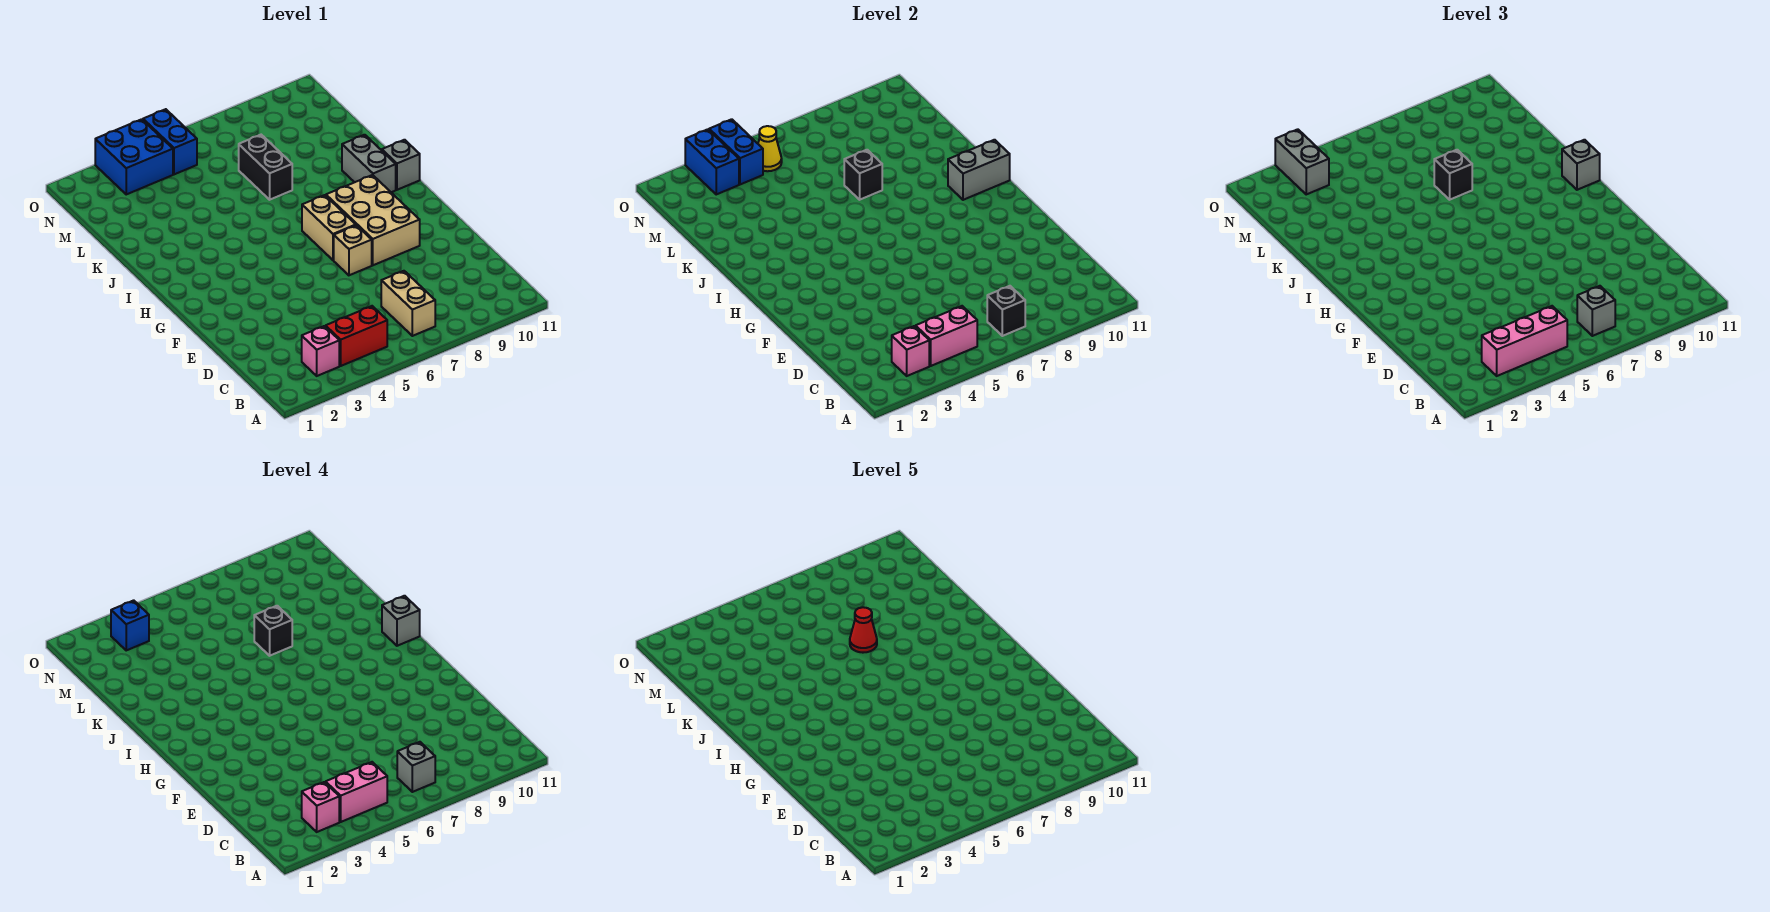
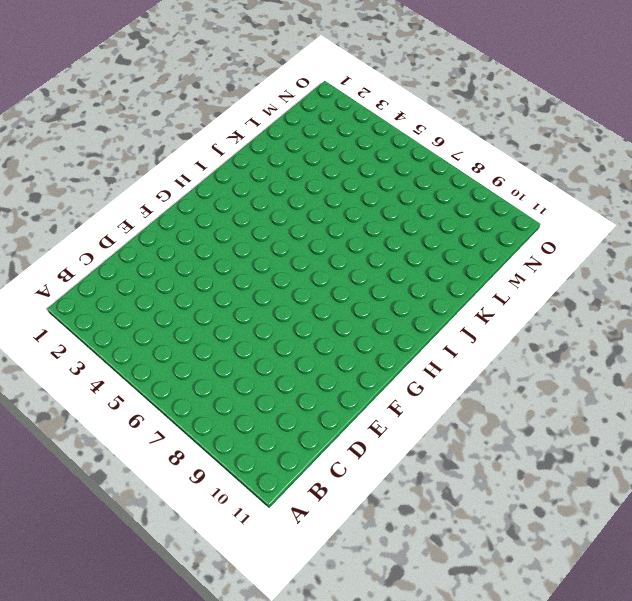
none -> pink brick B3 level 1
none -> red brick B4:B5 level 1
none -> tan brick B7:C7 level 1
none -> tan brick F7 level 1

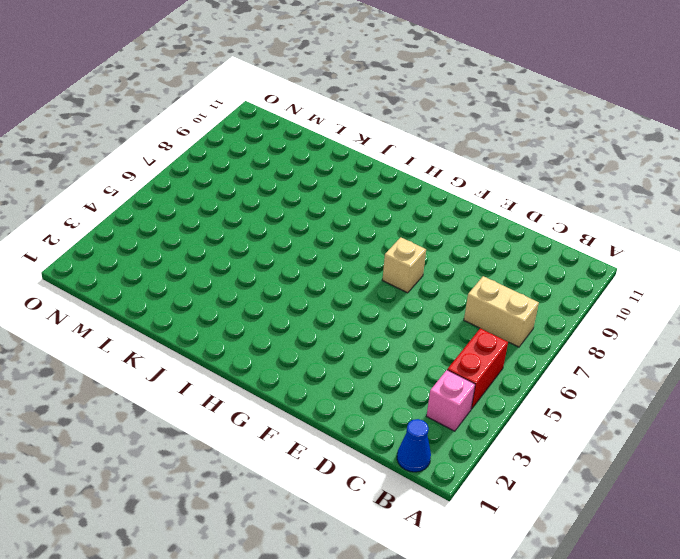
blue cone B1 level 1 -> none
none -> tan brick F8:H9 level 1
none -> tan brick G7:H7 level 1
none -> grey brick I10:J10 level 1
none -> grey brick I11 level 1

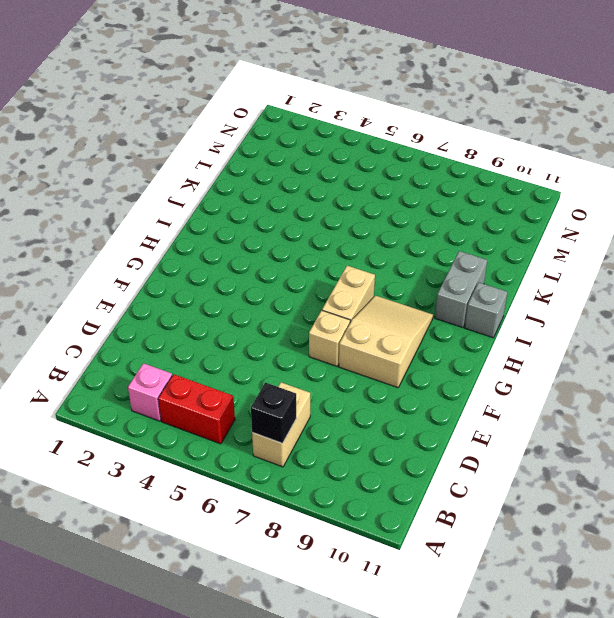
tan slope F8:H9 level 1 top F -> tan brick F8:H9 level 1
none -> black brick K7:L7 level 1
none -> blue brick N3:O4 level 1
none -> blue brick N5:O5 level 1
none -> pink brick B3 level 2

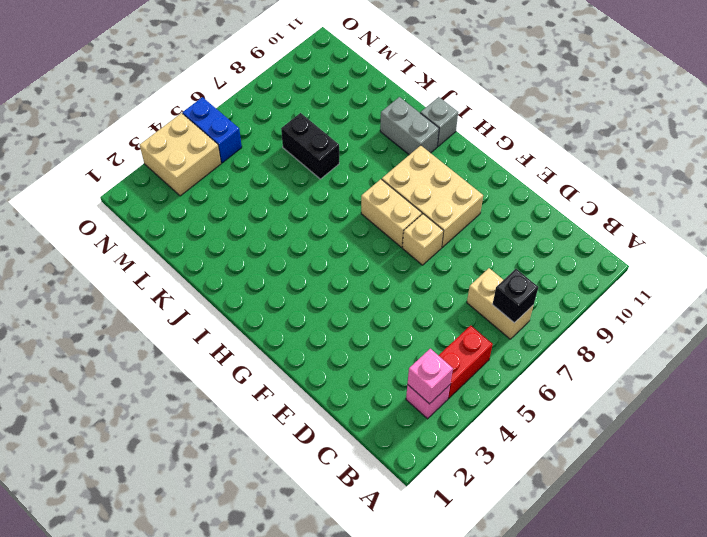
tan brick N3:O4 level 1 -> blue brick N3:O4 level 1
none -> pink brick B4:B5 level 2
none -> grey brick I10:I11 level 2
none -> black brick K7 level 2
none -> blue brick N3:O3 level 2

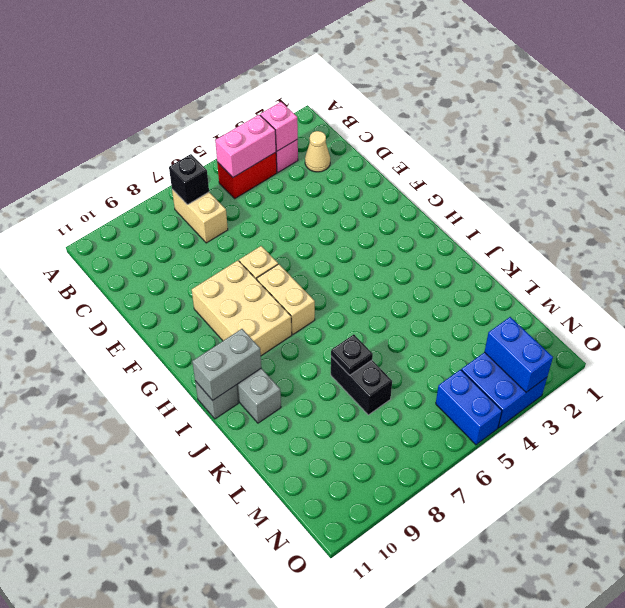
tan cone C2 level 1 -> none
black plate K7 level 2 -> black brick K7 level 2
none -> blue brick N4:O4 level 2
none -> yellow cone N5 level 2
none -> pink brick B3:B5 level 3
none -> grey brick B7 level 3

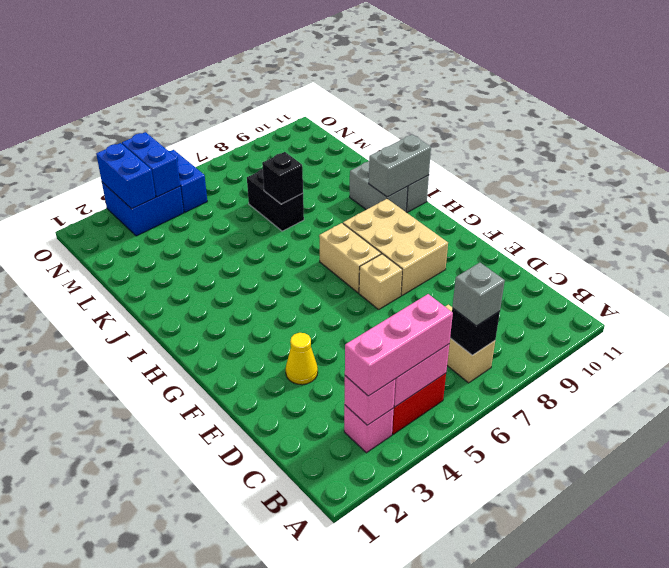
yellow cone E3 level 1 -> yellow cone N5 level 2
none -> grey brick I11 level 3
none -> black brick K7 level 3
none -> grey brick N3:O3 level 3
none -> pink brick B3 level 4

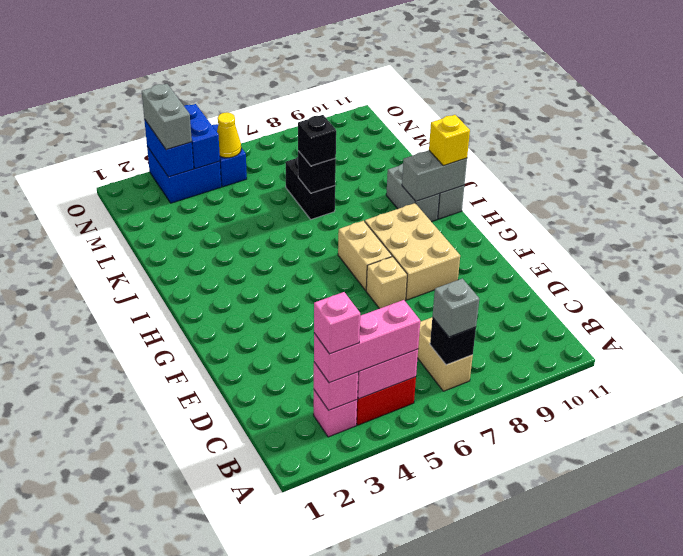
yellow brick I11 level 3 -> grey brick I11 level 3
none -> pink brick B4:B5 level 4
none -> grey brick B7 level 4
none -> grey brick I11 level 4
none -> black brick K7 level 4

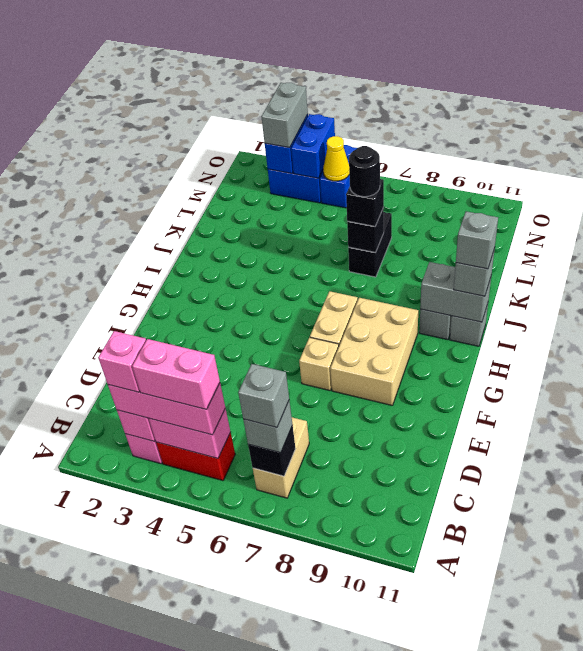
black round brick K7 level 4 -> black brick K7 level 4
none -> blue brick N3 level 4
none -> red cone K7 level 5

